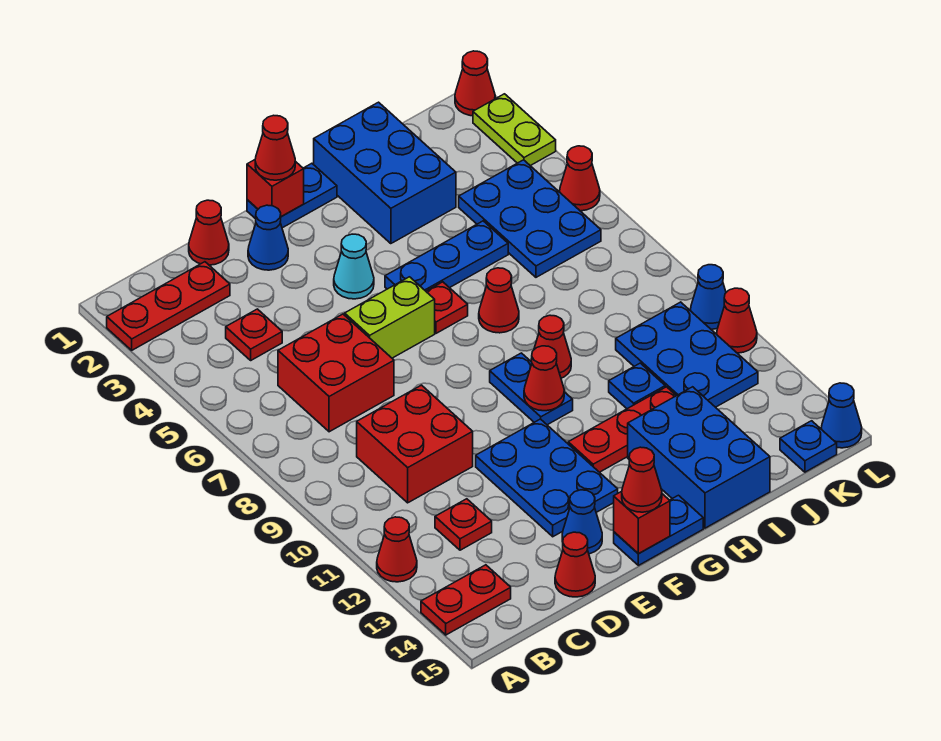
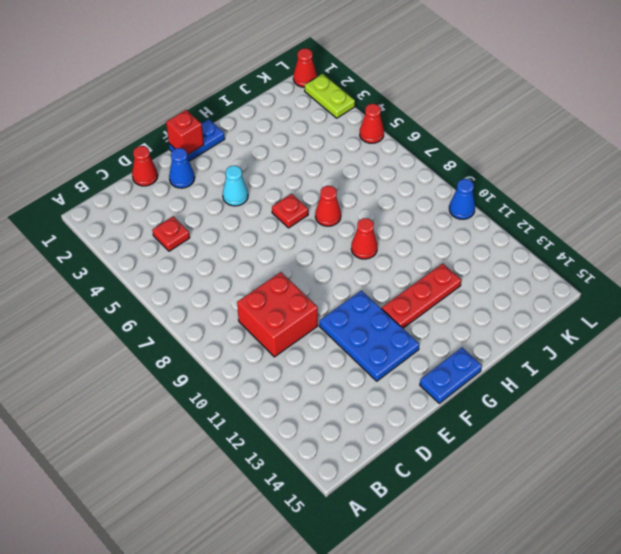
none -> red plate A2:C2 level 1
none -> red cone A12 level 1
none -> red plate A14:B14 level 1
none -> red brick C6:D7 level 1

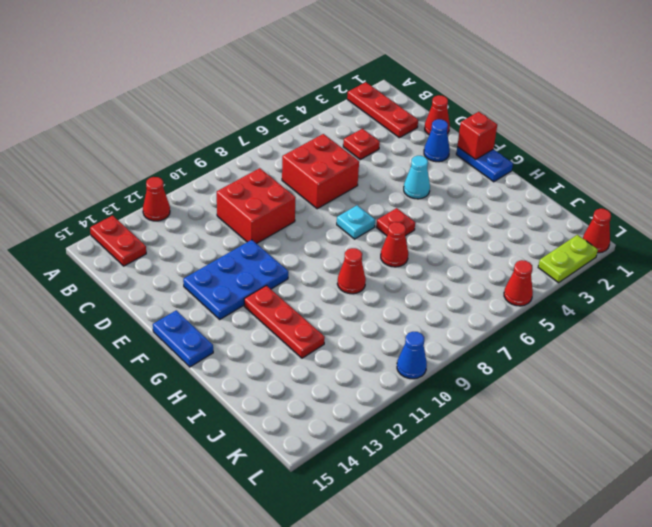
cyan plate F7 level 1 -> none
none -> red plate C12 level 1
none -> red cone D15 level 1
none -> lime brick E6:F6 level 1
none -> blue cone E14 level 1

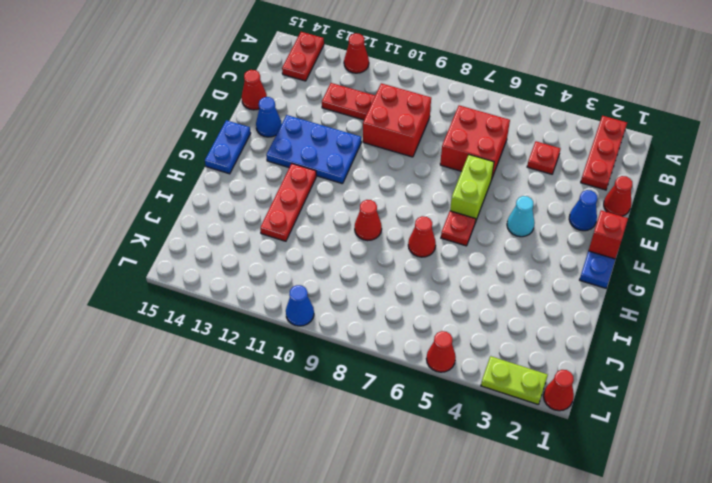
red plate C11:C12 level 1 -> red plate C12 level 1
none -> blue plate G5:I5 level 1
none -> blue plate G9:G10 level 1
none -> blue brick H1:I3 level 1
none -> blue brick H13:I15 level 1

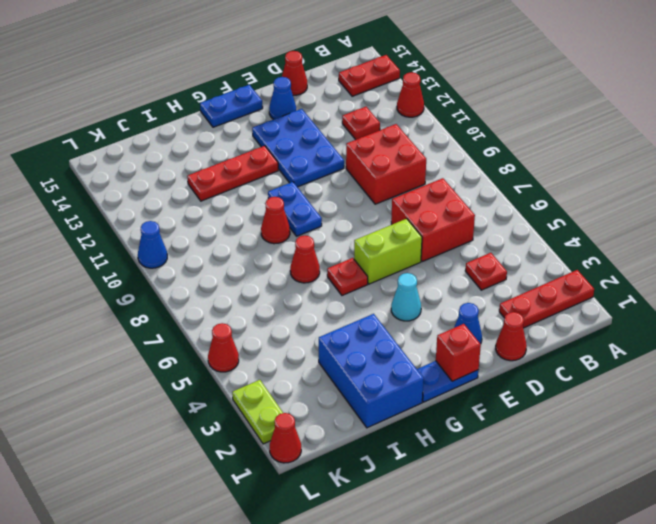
none -> blue plate G5:I5 level 1
none -> blue brick H13:I15 level 1
none -> blue plate I11 level 1
none -> blue plate J4:K6 level 1

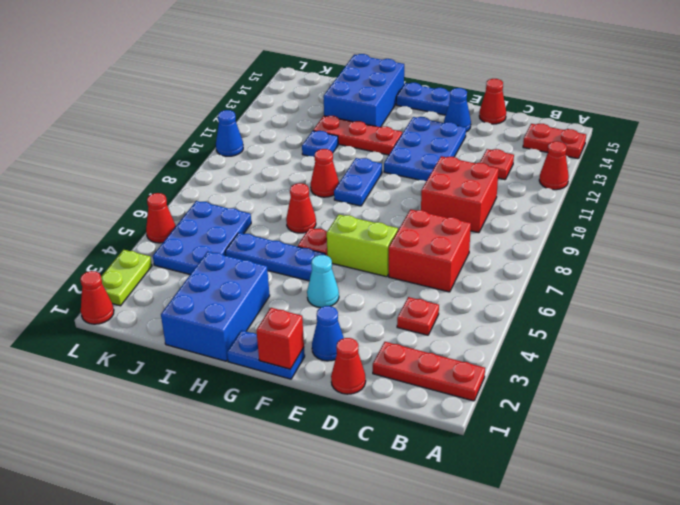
none -> blue plate J10:K12 level 1
none -> blue plate K15 level 1
none -> red cone L11 level 1
none -> blue cone L15 level 1

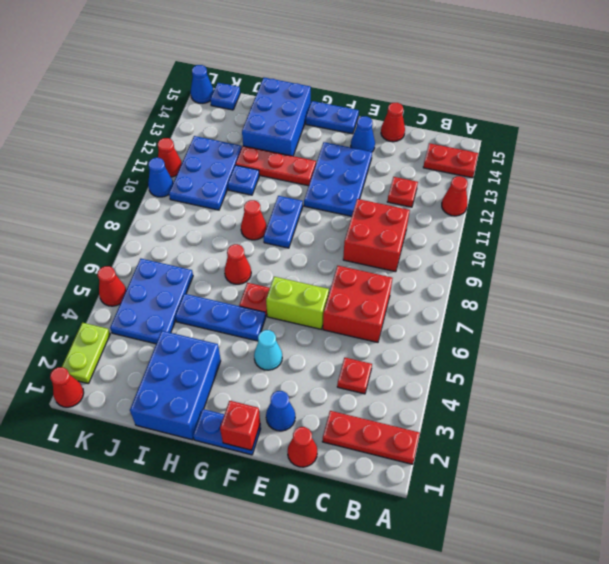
none -> red brick F15 level 2
none -> red cone G10 level 2
none -> red cone F1 level 3
none -> red cone F15 level 3

